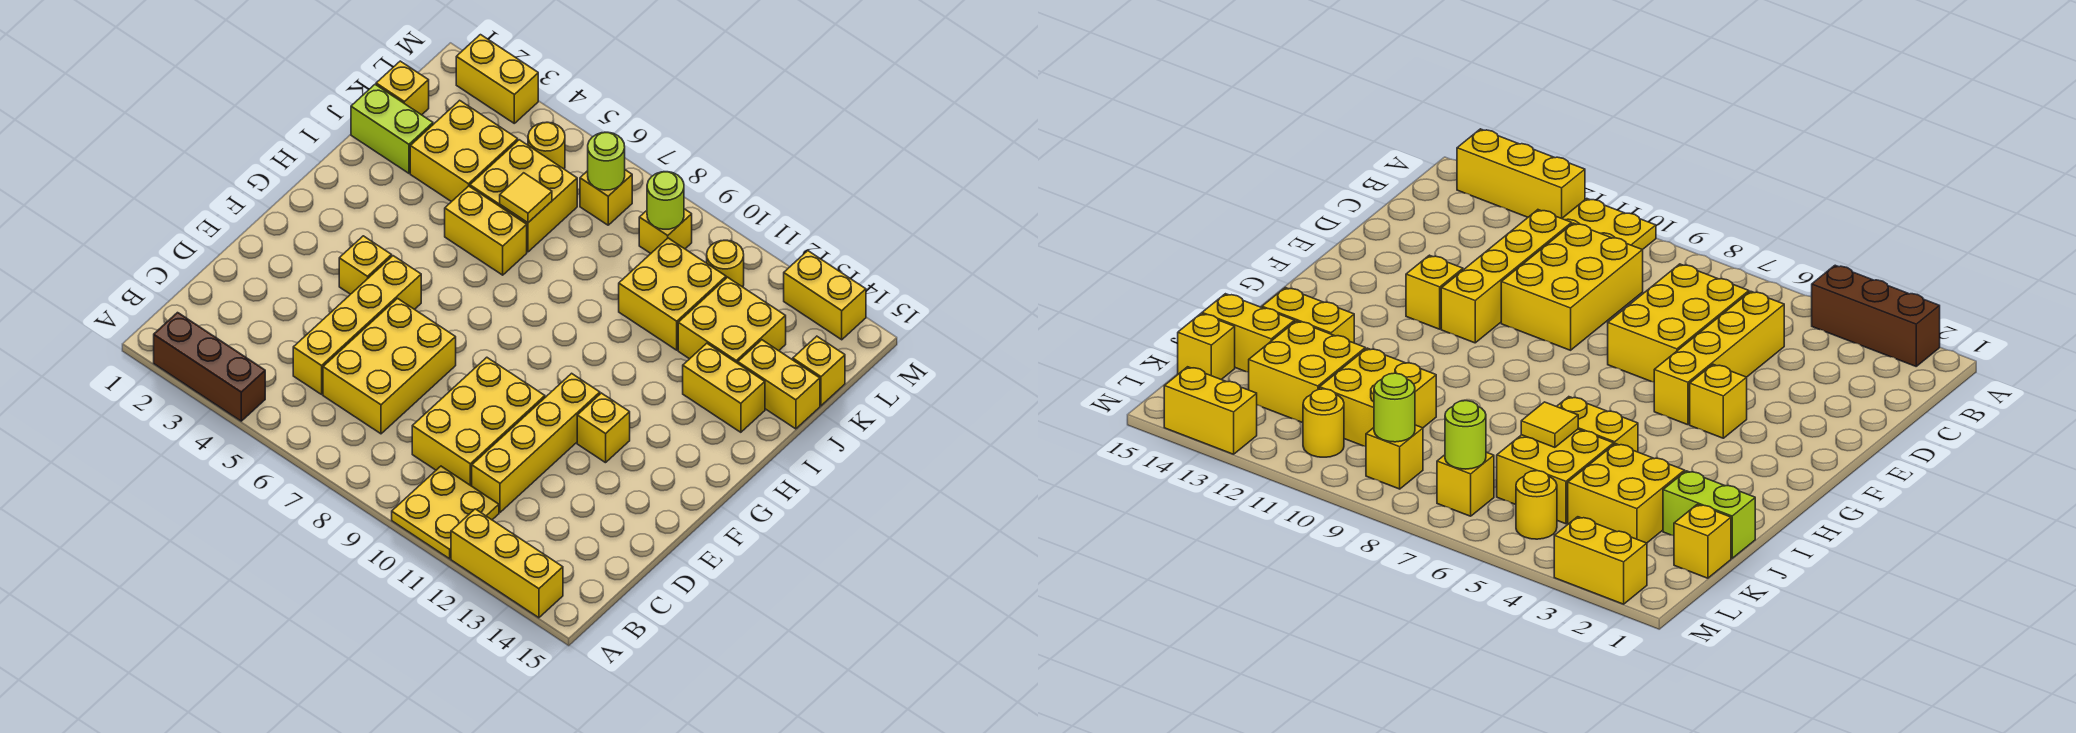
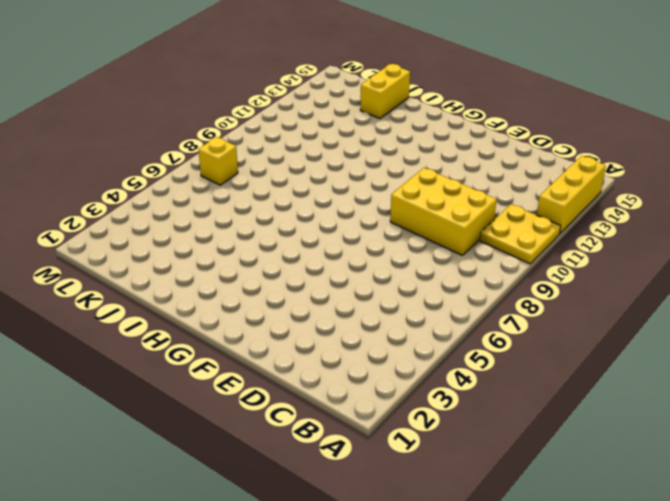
none -> brown brick A2:A4 level 1
none -> yellow brick C5:F5 level 1
none -> yellow brick C6:E7 level 1

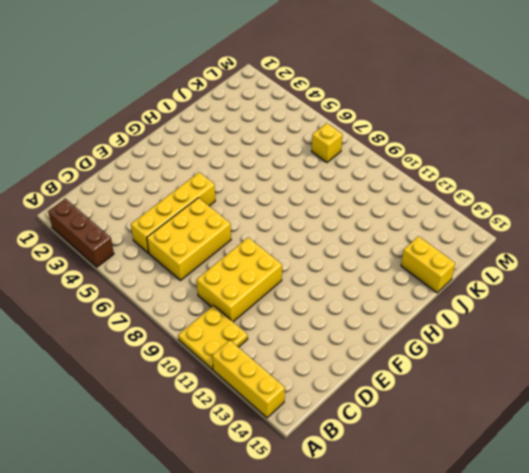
none -> yellow brick C11:F11 level 1
none -> yellow brick F4 level 1
none -> yellow brick F12 level 1

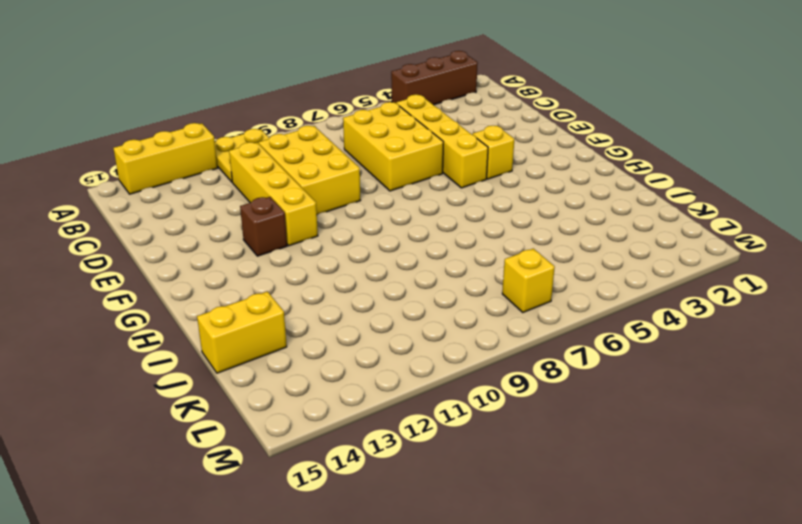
brown brick F12 level 1 -> yellow brick F12 level 1
none -> yellow brick I5:I6 level 1
none -> yellow brick I13:I14 level 1
none -> lime brick J1:J2 level 1

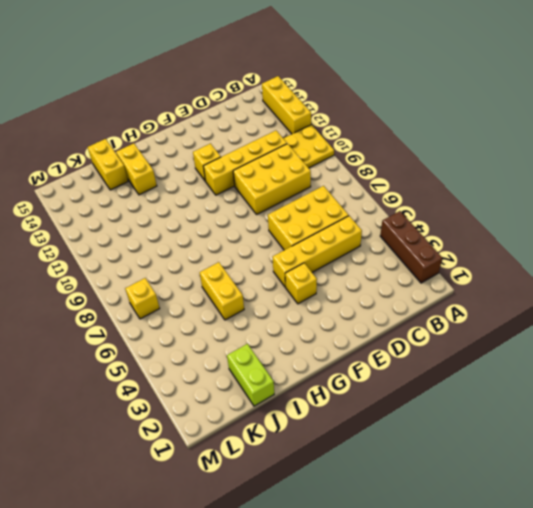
none -> yellow brick J3:K4 level 1
none -> yellow brick J5:K6 level 1
none -> yellow brick J10:K11 level 1

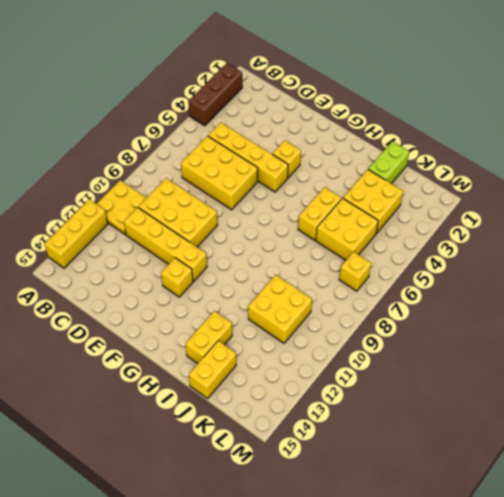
none -> yellow brick J12:K13 level 1
none -> yellow brick K1 level 1
none -> yellow brick K15 level 1

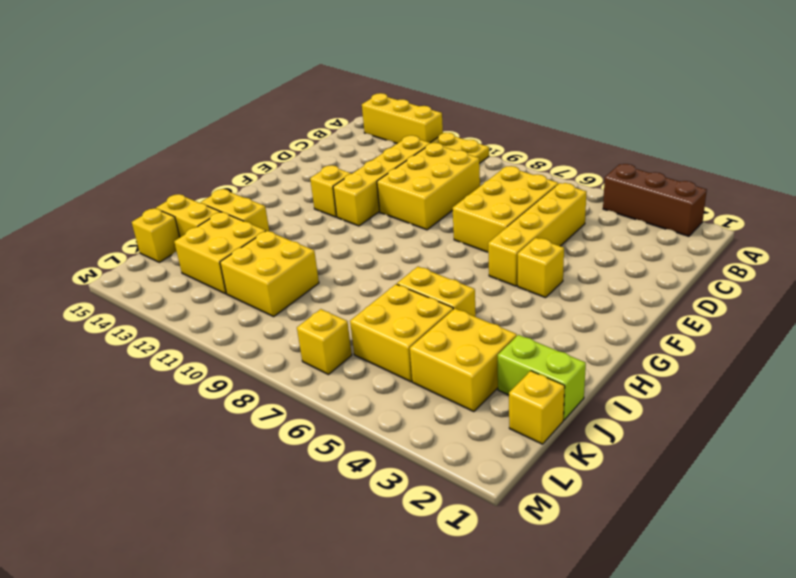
none -> yellow round brick L5 level 1
none -> yellow brick L9 level 1
none -> yellow round brick L11 level 1

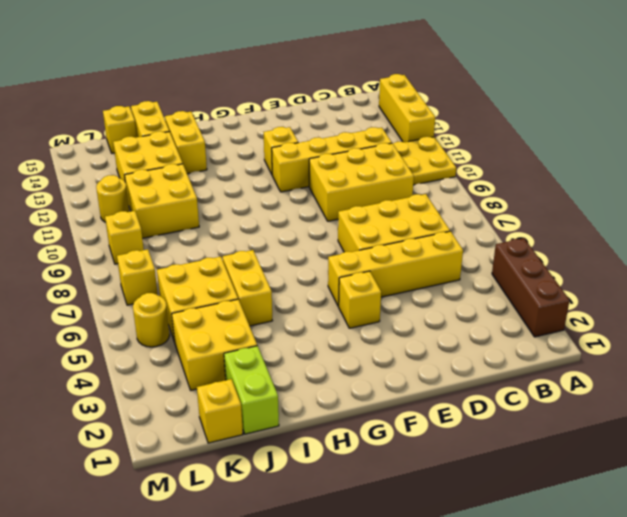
none -> yellow brick M2:M3 level 1
none -> yellow brick M13:M14 level 1
none -> yellow tile J6 level 2

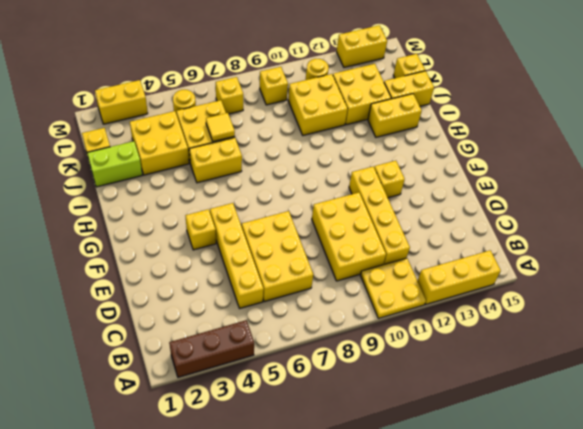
none -> lime round brick L7 level 2
none -> lime round brick L9 level 2

